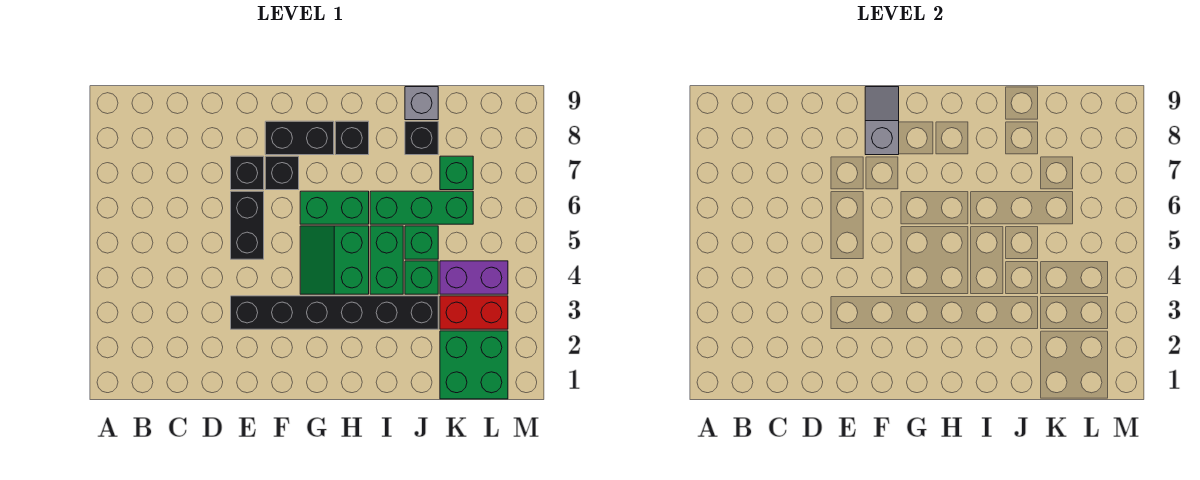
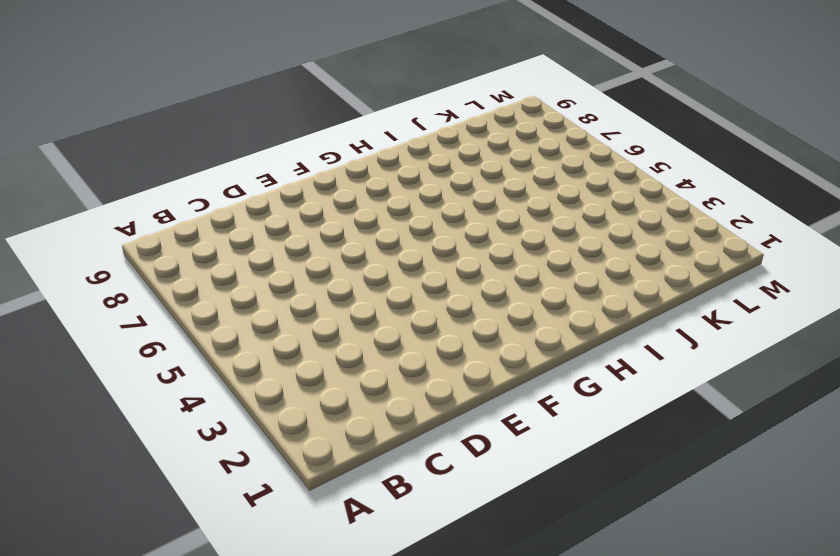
none -> black brick E3:J3 level 1
none -> black brick E5:E6 level 1
none -> black brick E7 level 1

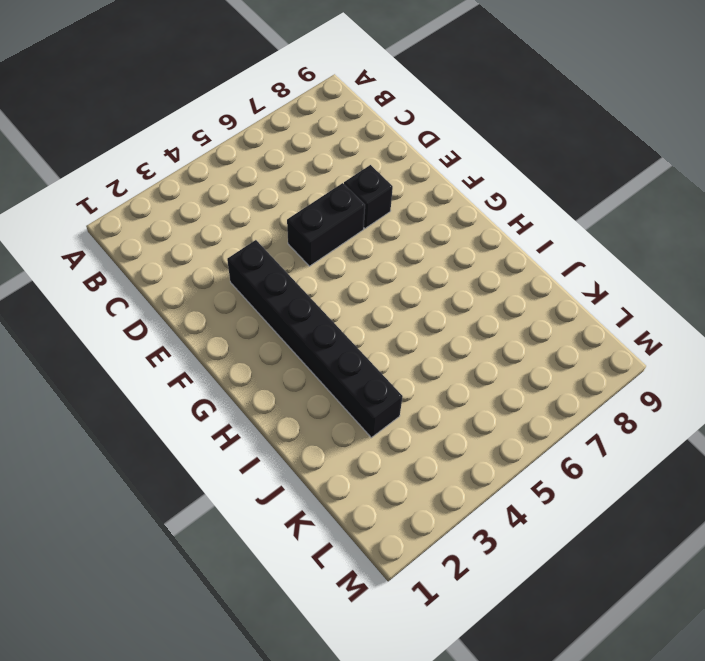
none -> black brick F7 level 1
none -> black brick F8:G8 level 1
none -> green slope G4:H5 level 1 top H

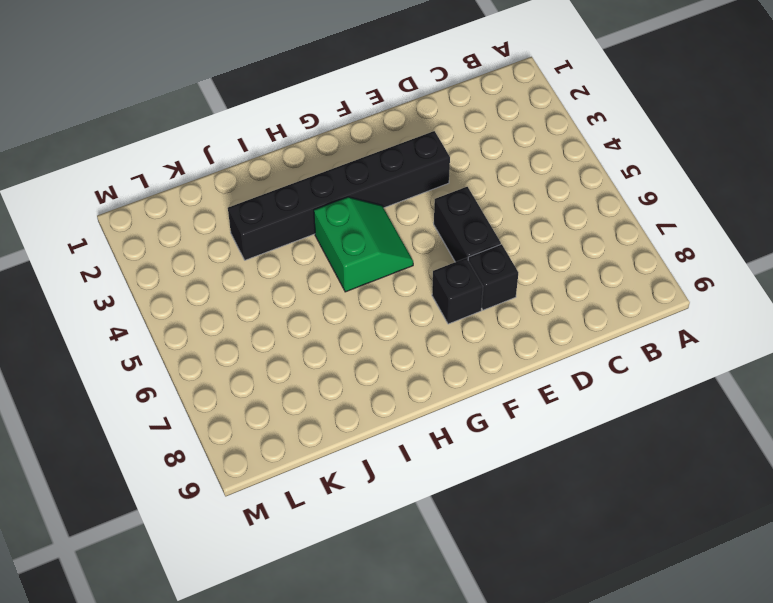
none -> black brick F8:G8 level 1
none -> green brick G6:H6 level 1
none -> black brick H8 level 1

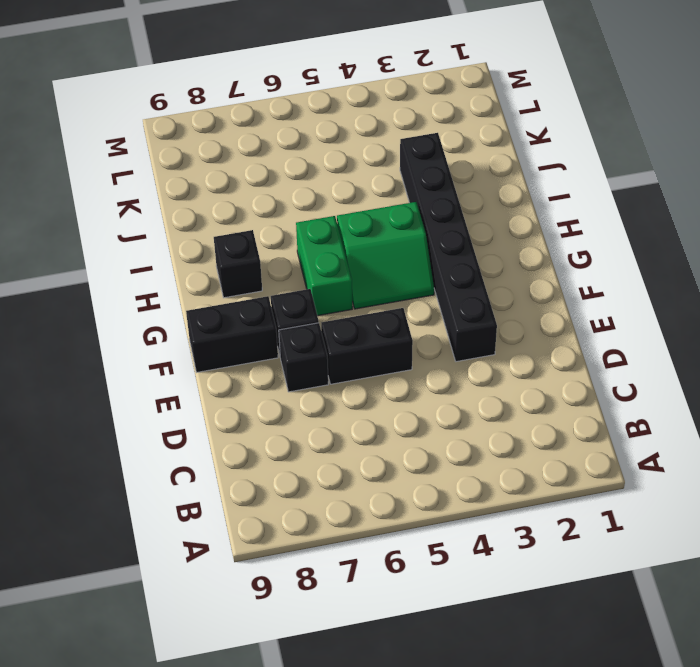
black brick F8:F9 level 1 -> black brick F8:G8 level 1
none -> green brick I4:I5 level 1
none -> green brick I6:K6 level 1
none -> green brick J4 level 1

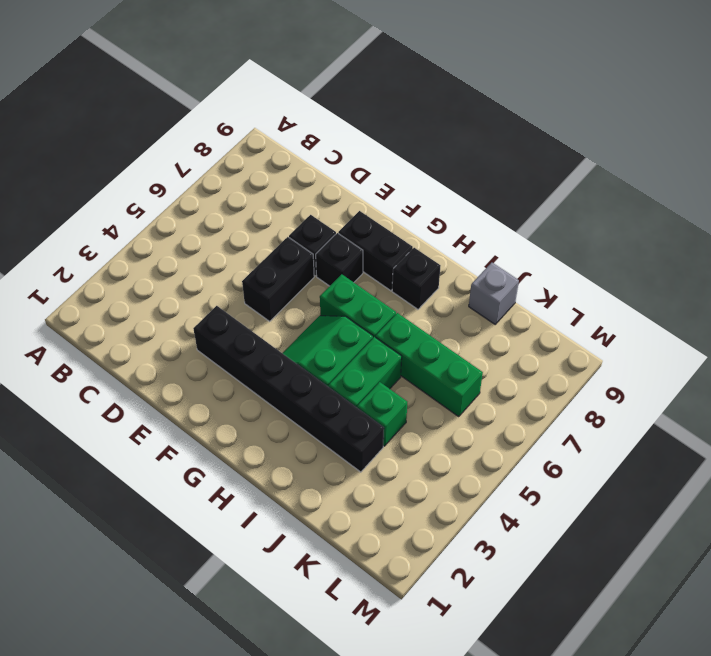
none -> green brick J5 level 1
none -> black brick J8 level 1
none -> green brick K1:L2 level 1

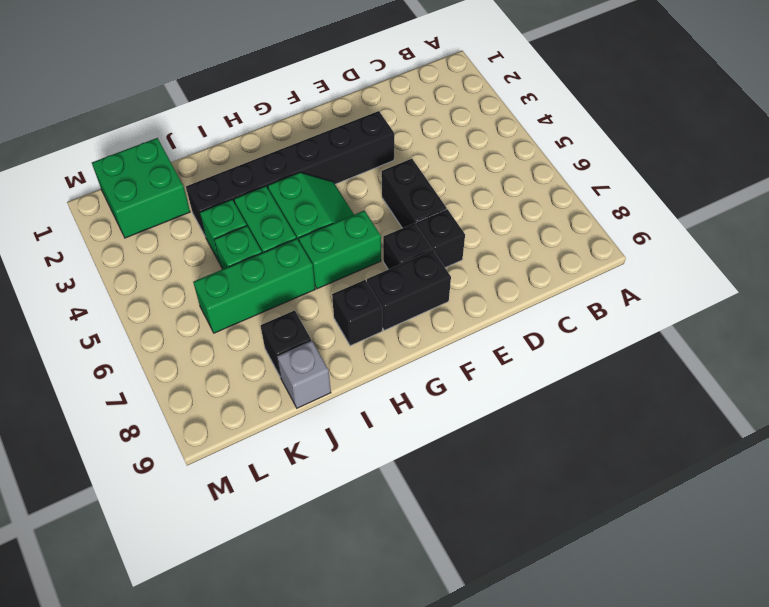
none -> red brick K3:L3 level 1
none -> purple brick K4:L4 level 1
none -> green brick K7 level 1

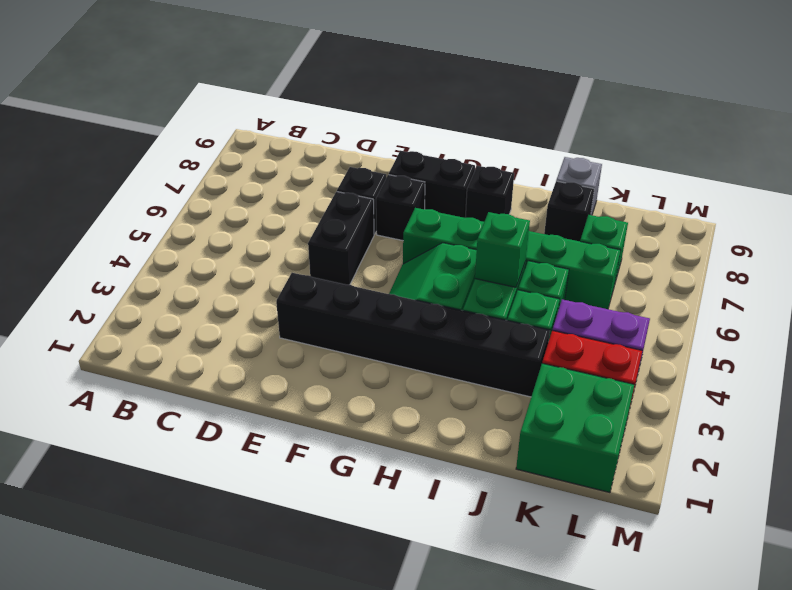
green brick I5 level 2 -> none
none -> grey slope F8:F9 level 2 top 8

